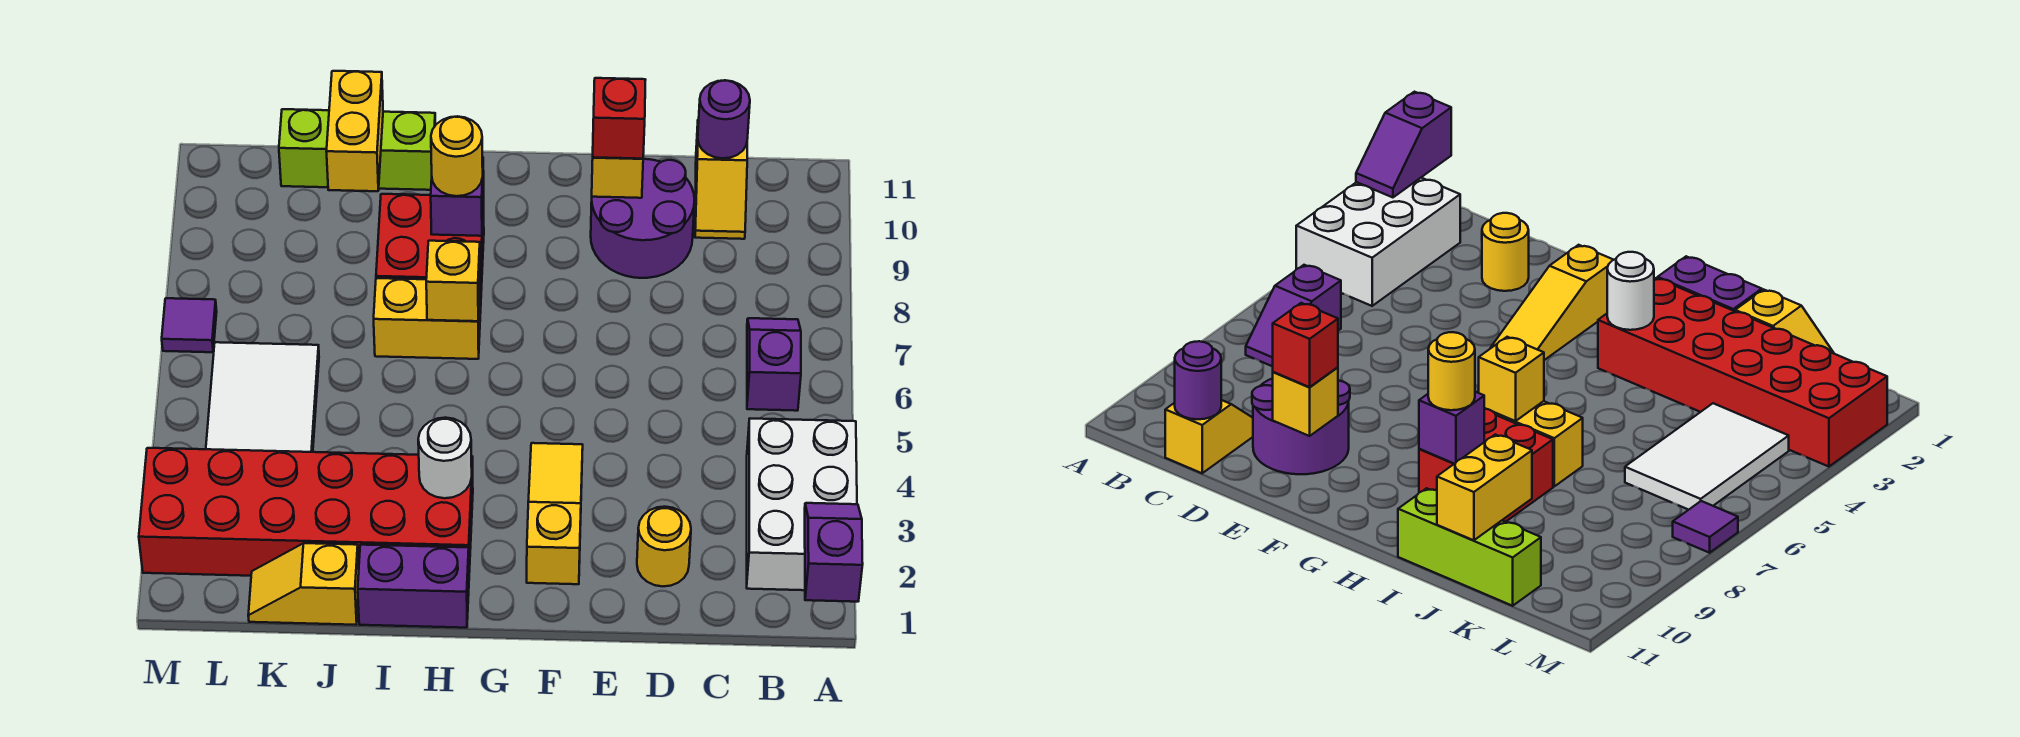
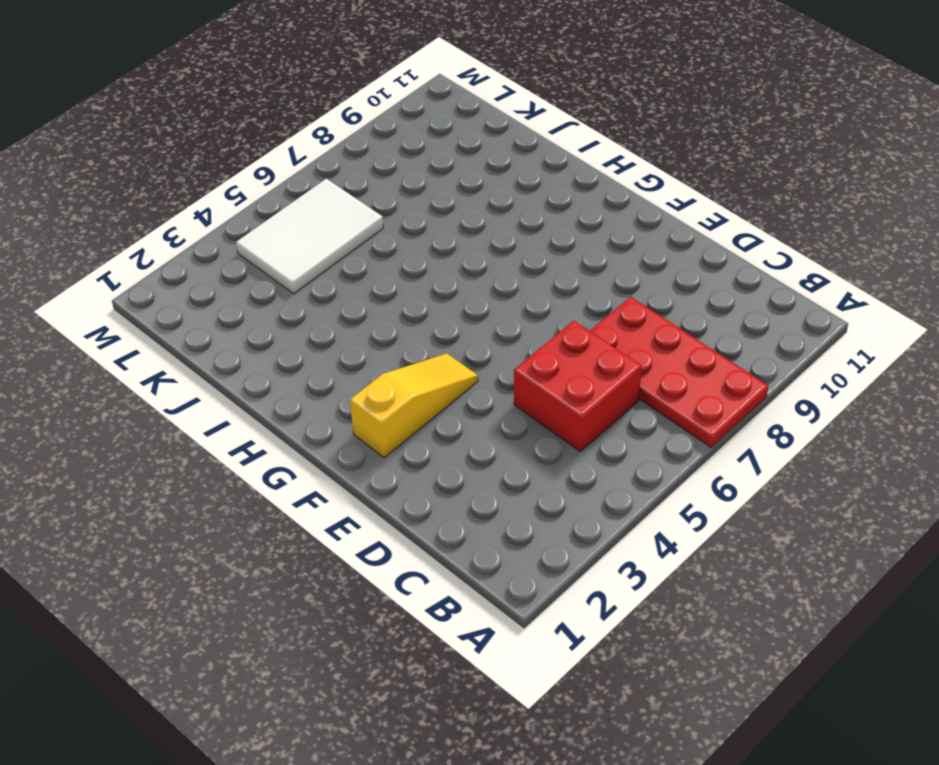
red plate A7:D8 level 1 -> purple slope B6:B7 level 1 top 6
red brick C5:D6 level 1 -> red brick H8:I9 level 1
none -> white brick A2:B4 level 1
none -> yellow slope C10:C11 level 1 top 11
none -> yellow round brick D2 level 1

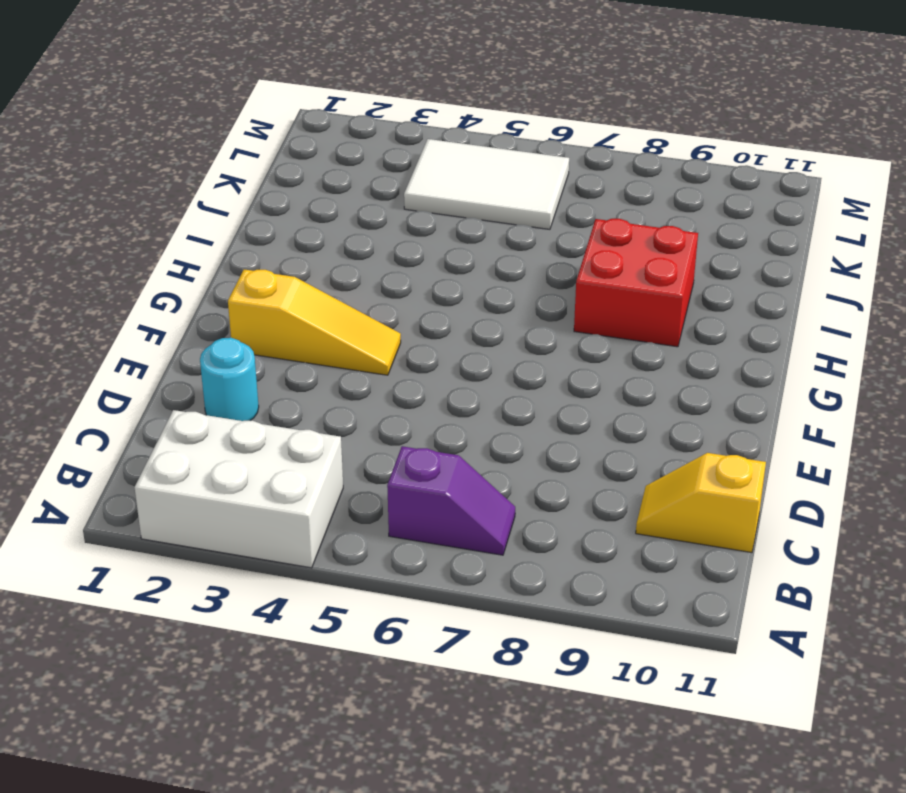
cyan round brick D2 level 1 -> yellow round brick D2 level 1
none -> purple round brick D9:E10 level 1
none -> purple brick H1:I1 level 1
none -> red brick H2:M3 level 1

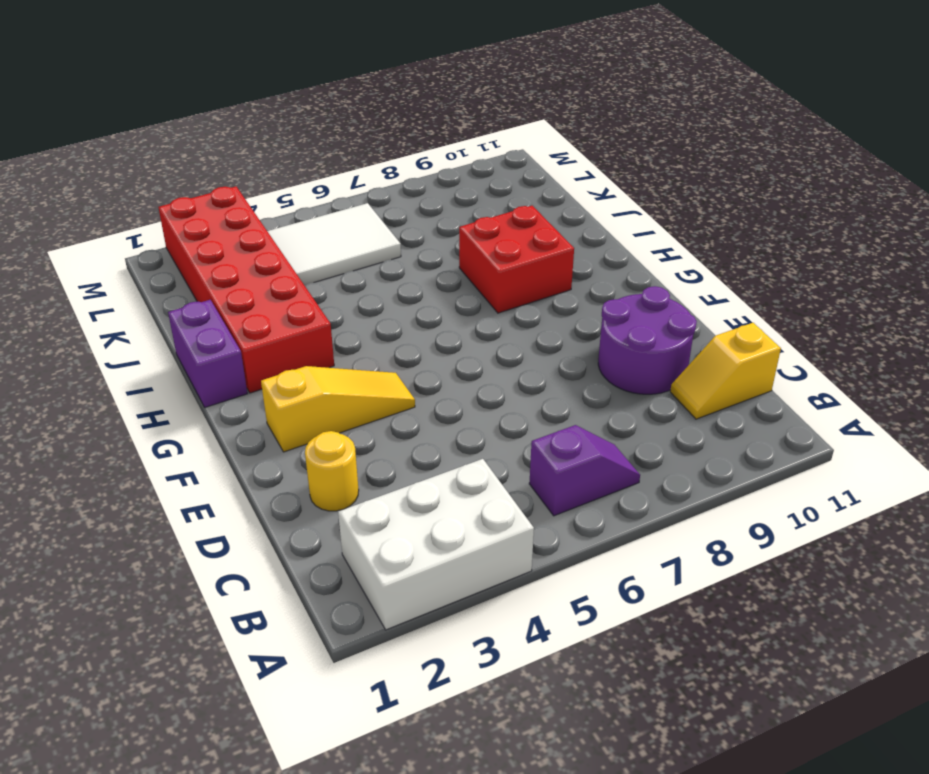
none -> yellow brick H7:I7 level 1
none -> lime brick I11:K11 level 1
none -> yellow slope J1:K1 level 1 top J

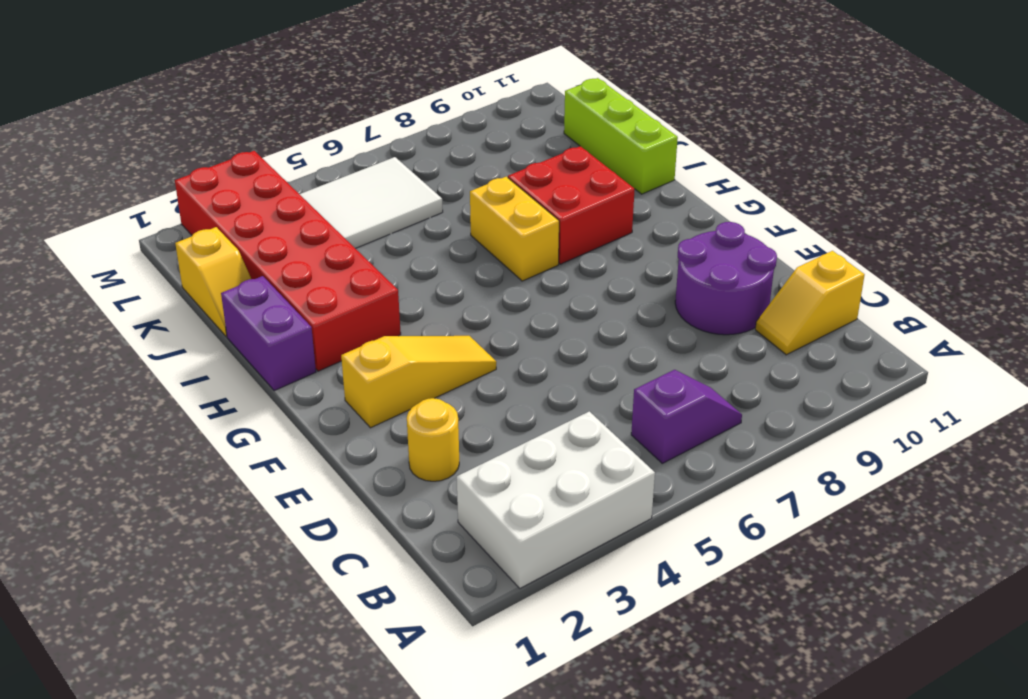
yellow slope J1:K1 level 1 top K -> yellow slope J1:K1 level 1 top J
none -> purple tile M7 level 1
none -> purple slope A1:A2 level 2 top 1
none -> purple round brick C11 level 2

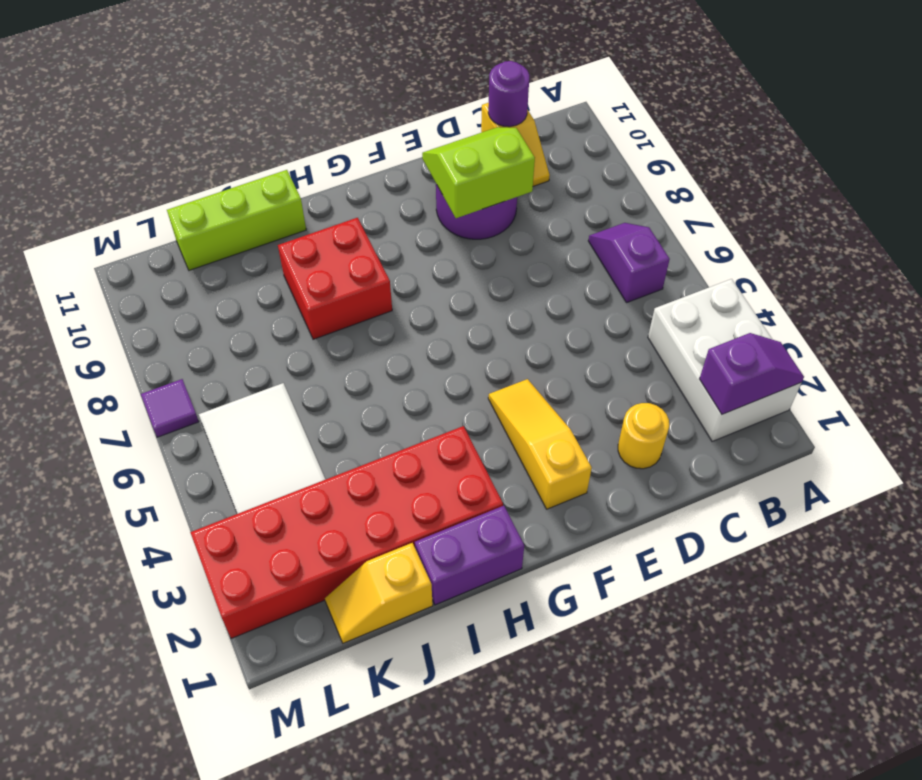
purple slope A2:B2 level 2 top B -> purple slope A1:A2 level 2 top 1
lime slope D9:E10 level 2 top 9 -> yellow brick E10 level 2
none -> yellow brick H7:I7 level 1
none -> white round brick H3 level 2
none -> yellow brick H7 level 2

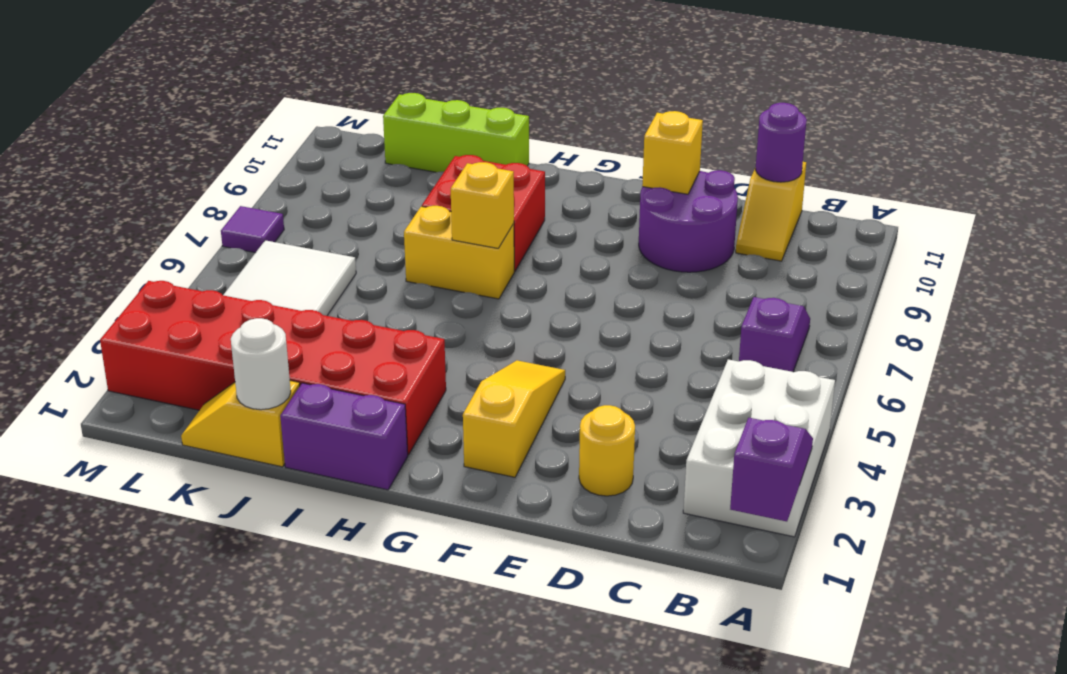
white round brick J1 level 2 -> white round brick H3 level 2
none -> purple brick H9 level 2
none -> yellow brick J10:J11 level 2
none -> red brick E10 level 3

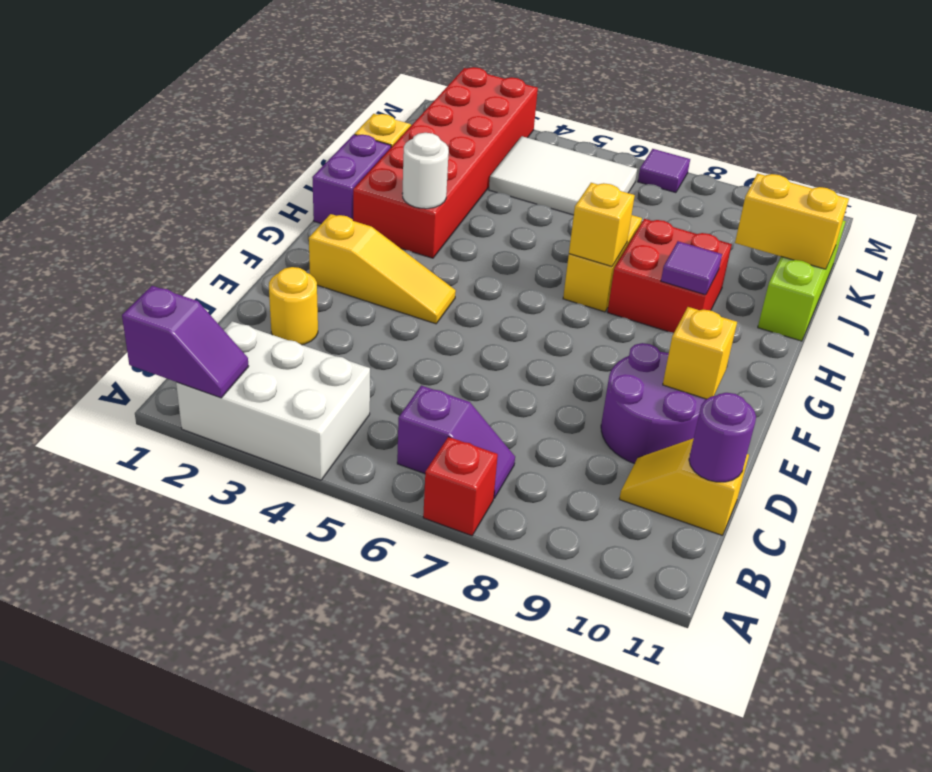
red brick A7 level 1 -> red brick E10 level 3
purple tile H9 level 2 -> purple brick H9 level 2
none -> yellow round brick H9 level 3

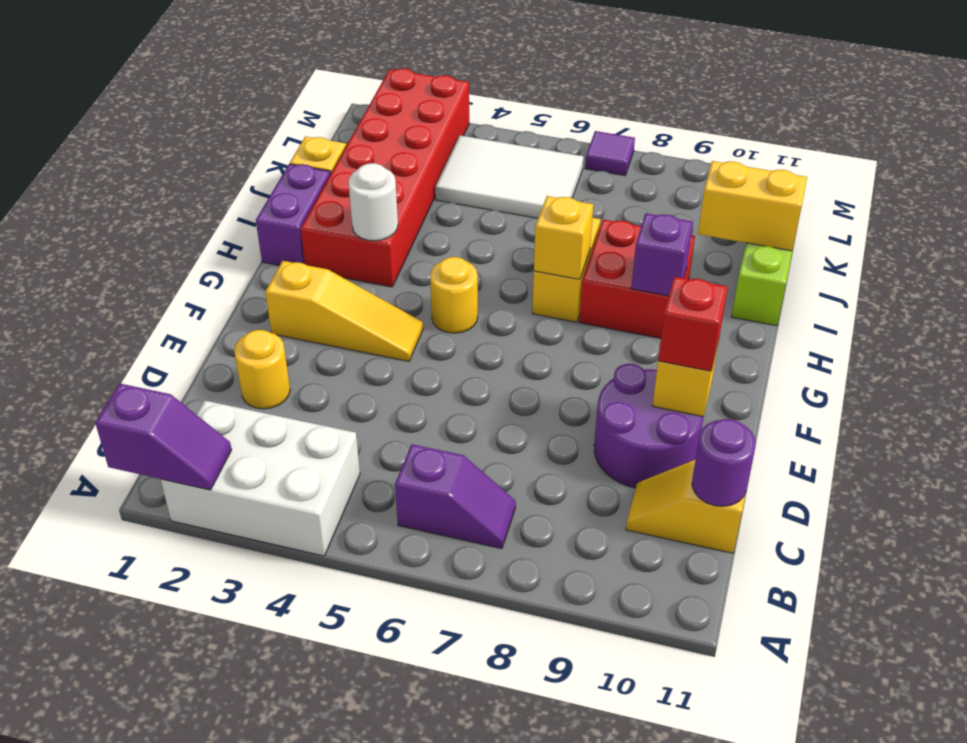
yellow round brick G5 level 1 -> yellow round brick H9 level 3

